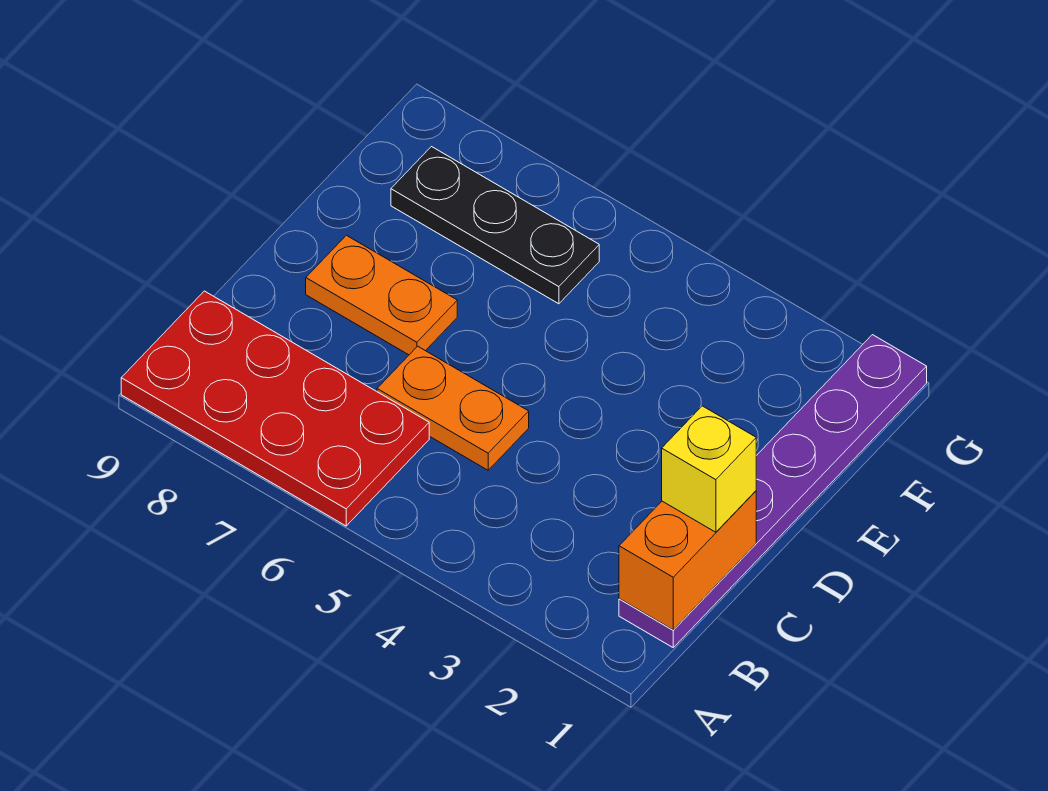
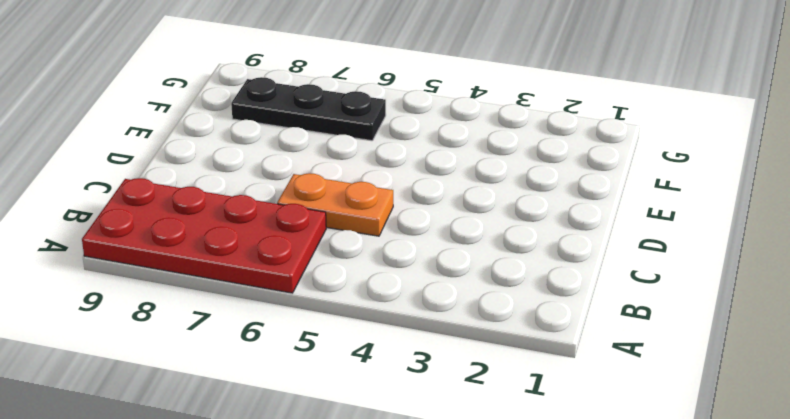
none -> purple plate B1:G1 level 1
none -> orange plate D7:D8 level 1

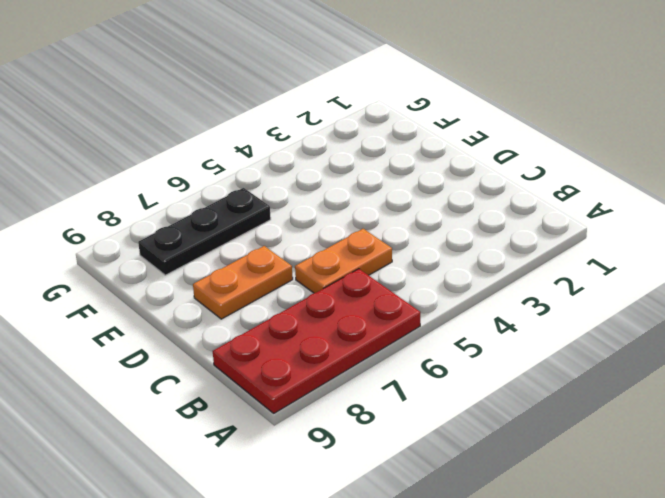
none -> purple plate B1:G1 level 1
none -> orange brick B1:C1 level 2

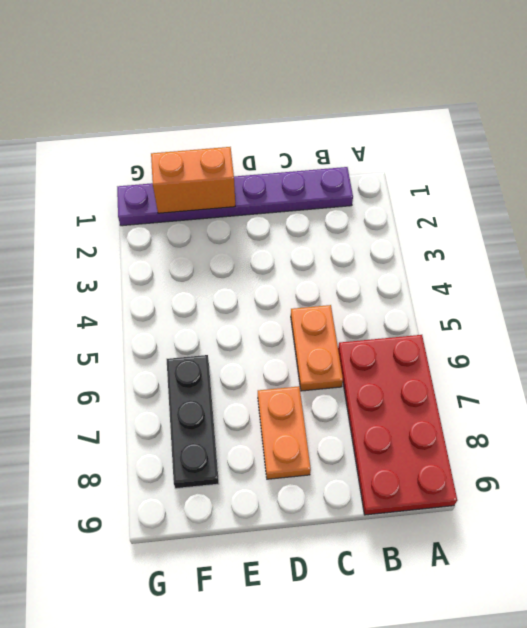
orange brick E1:F1 level 2 -> orange brick B1:C1 level 2
none -> yellow brick C1 level 3

